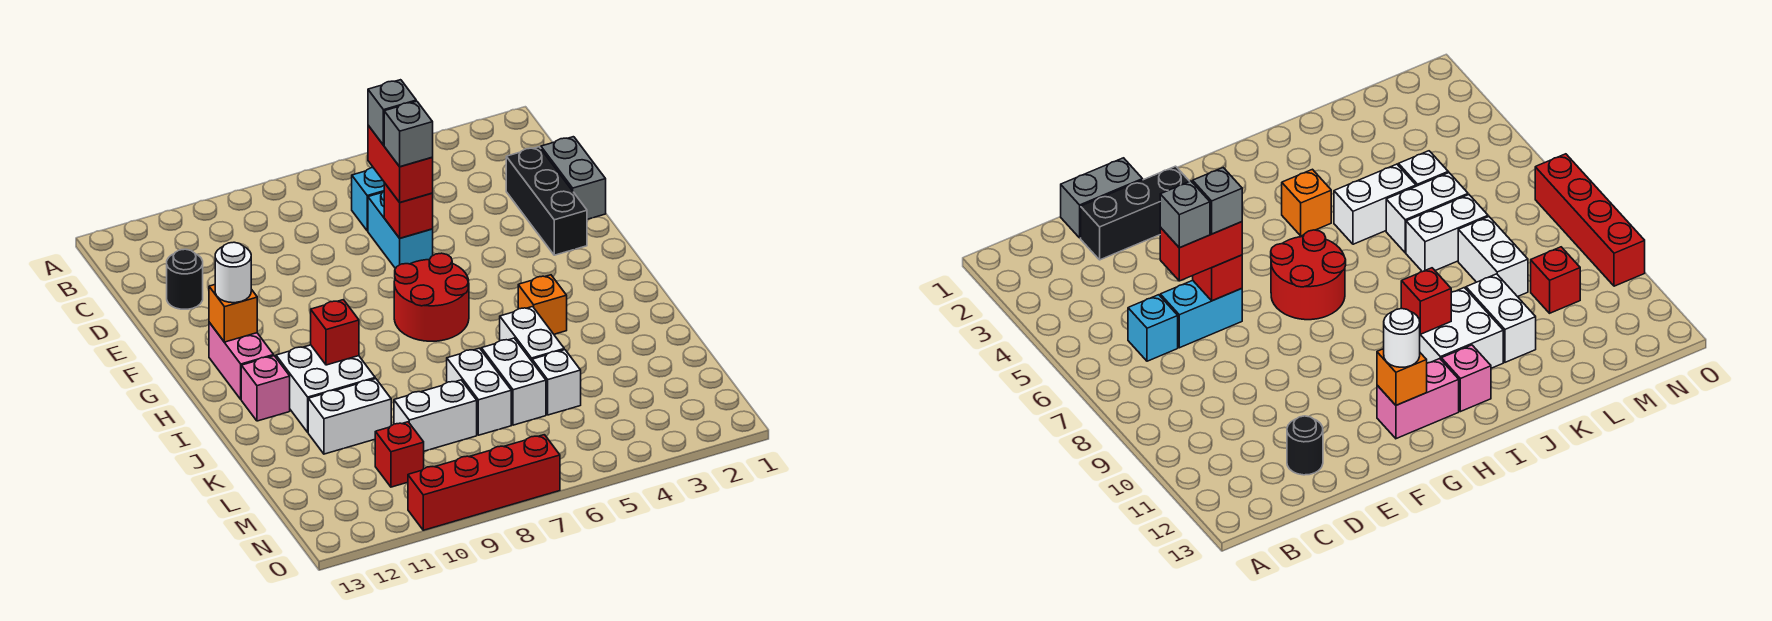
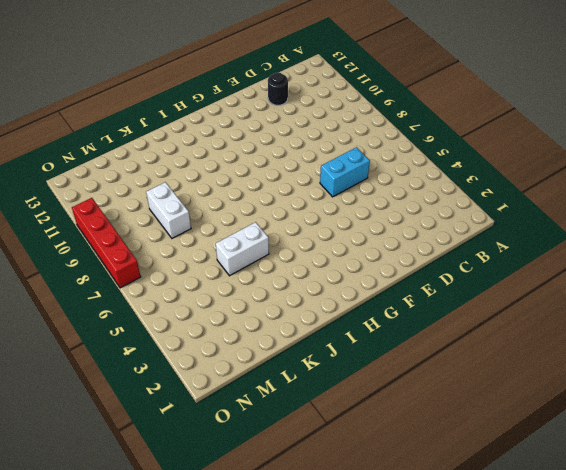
none -> cyan brick C6 level 1
none -> grey brick D1:E1 level 1
none -> black brick D2:F2 level 1

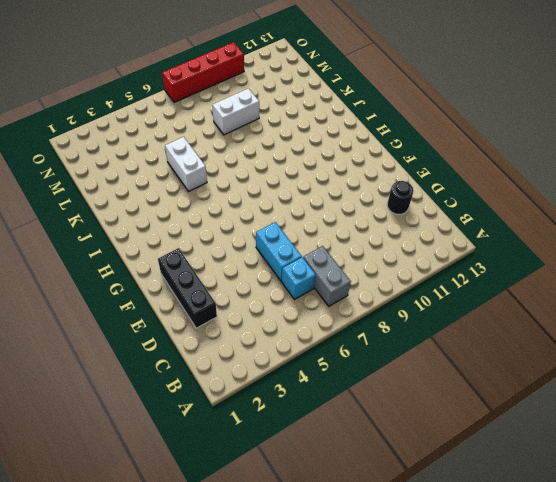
grey brick B7:C7 level 1 -> grey brick D1:E1 level 1
none -> red round brick G6:H7 level 1
none -> pink brick G12:H12 level 1
none -> orange brick I4 level 1

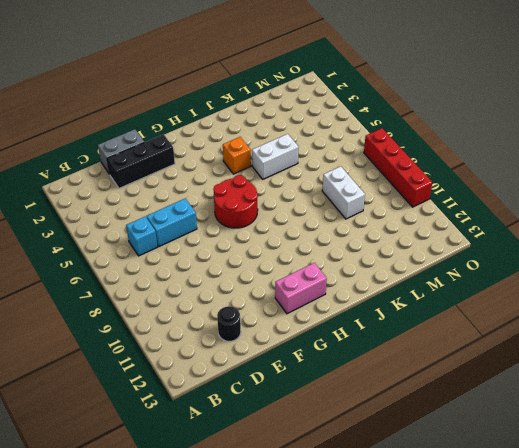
none -> white brick I10:J11 level 1
none -> pink brick I12 level 1
none -> white brick K6:L6 level 1

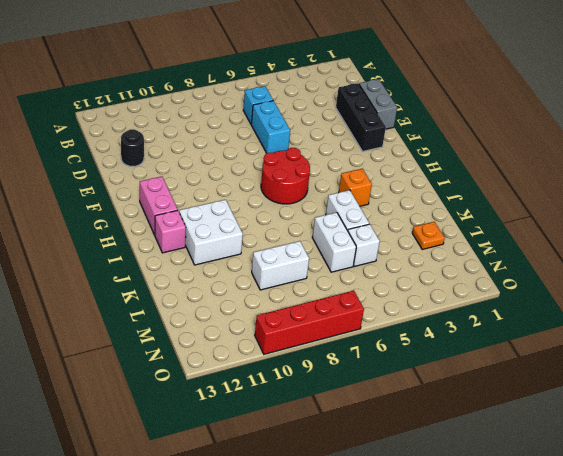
orange plate L2 level 1 -> none
none -> white brick K7:L7 level 1
none -> white brick K10:K11 level 1
none -> red brick M10 level 1

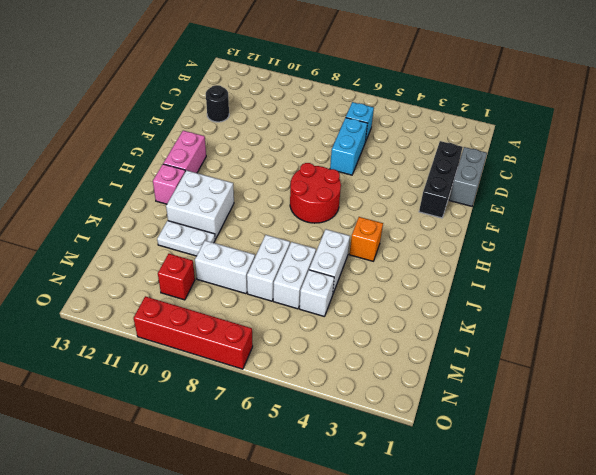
white plate K10:K11 level 1 -> white brick K10:K11 level 1
none -> red brick E6 level 2
none -> orange brick G12 level 2
none -> red brick I10 level 2

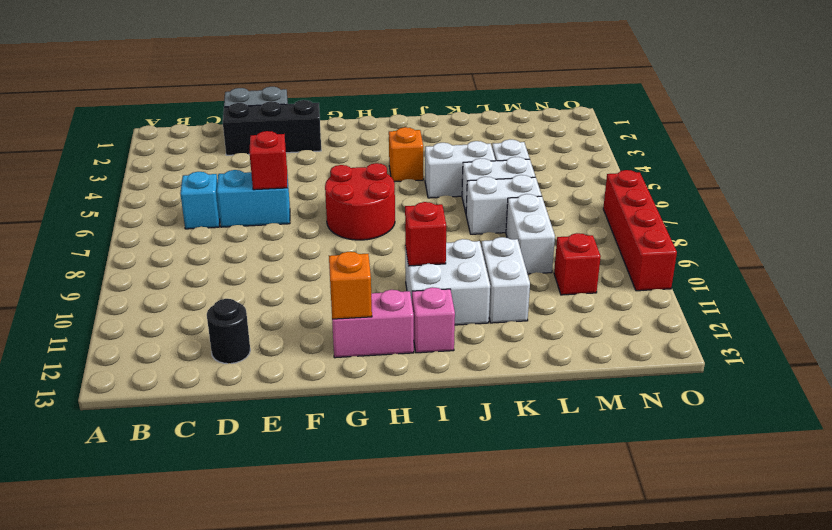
none -> red brick D6:E6 level 3
none -> white round brick G12 level 3
none -> grey brick D6 level 4

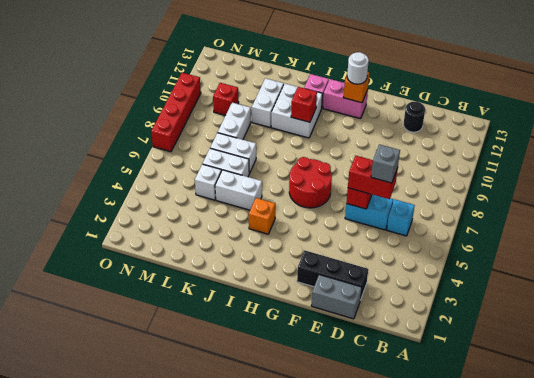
none -> grey brick E6 level 4

